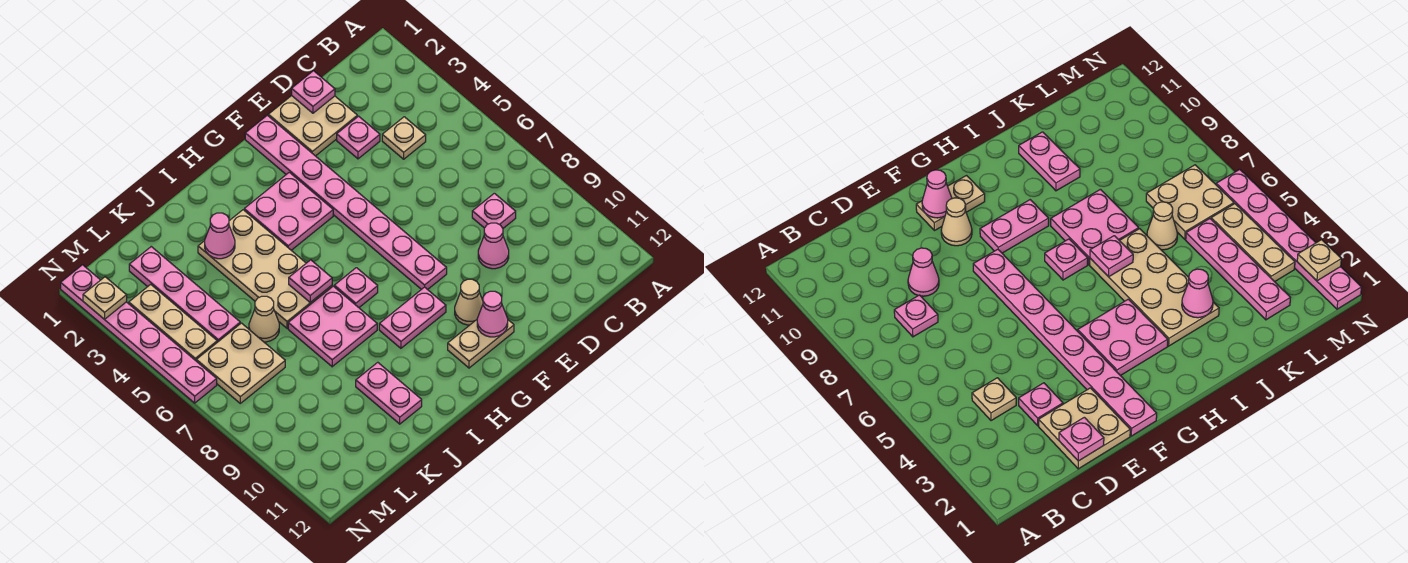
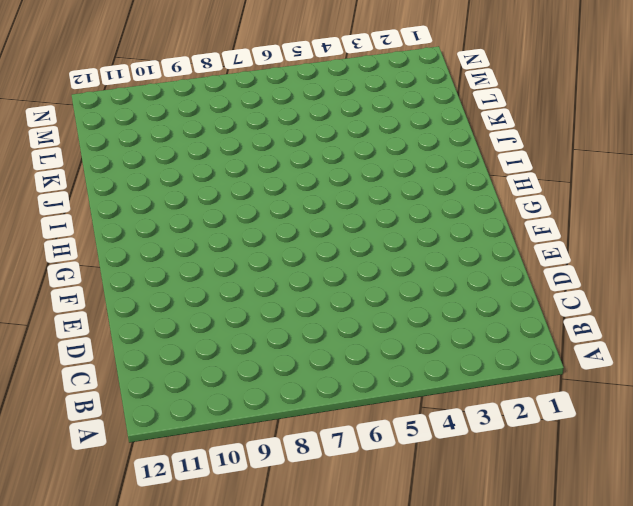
none -> tan plate C4 level 1
none -> pink plate C8 level 1
none -> tan plate D1:E2 level 1

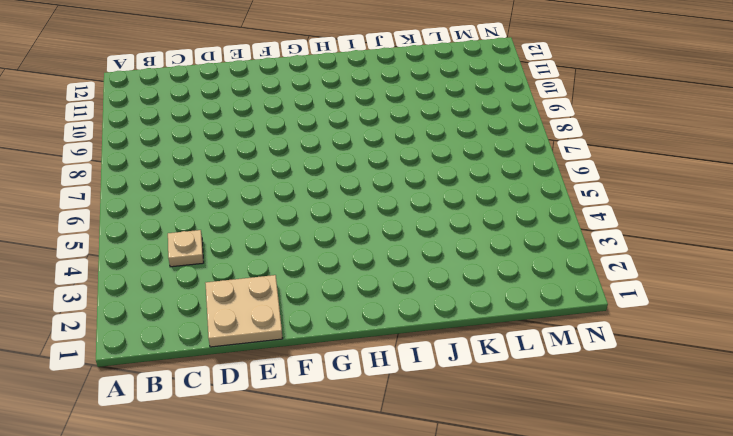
none -> pink plate C8 level 1
none -> pink plate D3 level 1
none -> pink cone D9 level 1

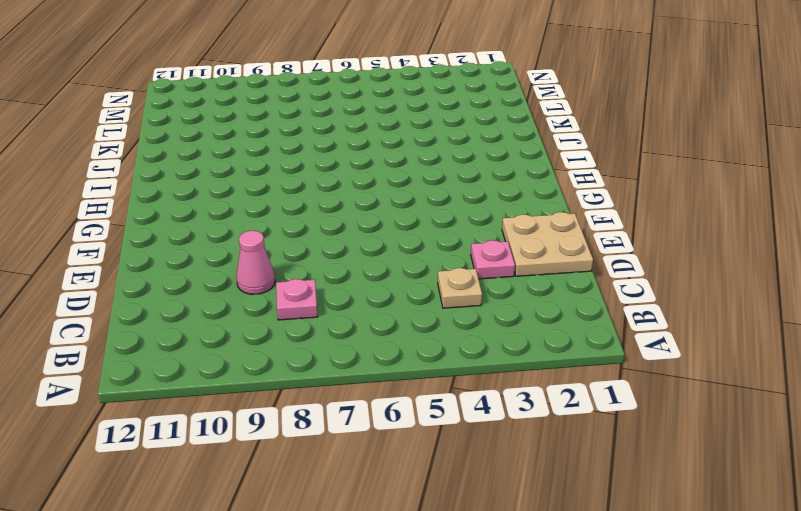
none -> pink plate F1:F8 level 1
none -> tan cone F10 level 1
none -> tan plate F11:G11 level 1

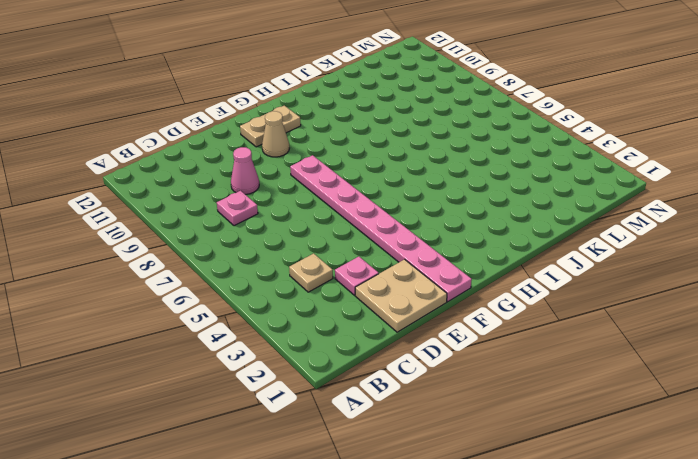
none -> pink plate G3:H4 level 1
none -> pink plate G9:H9 level 1
none -> pink plate H7 level 1

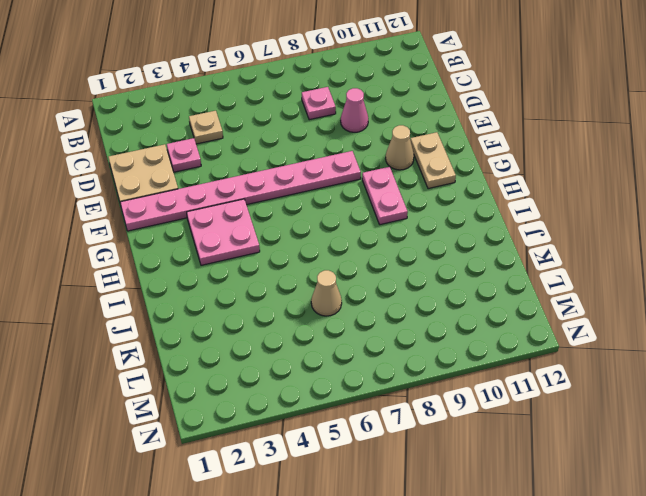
none -> pink plate H7 level 1
none -> tan plate I3:J6 level 1
none -> pink plate I7:J8 level 1

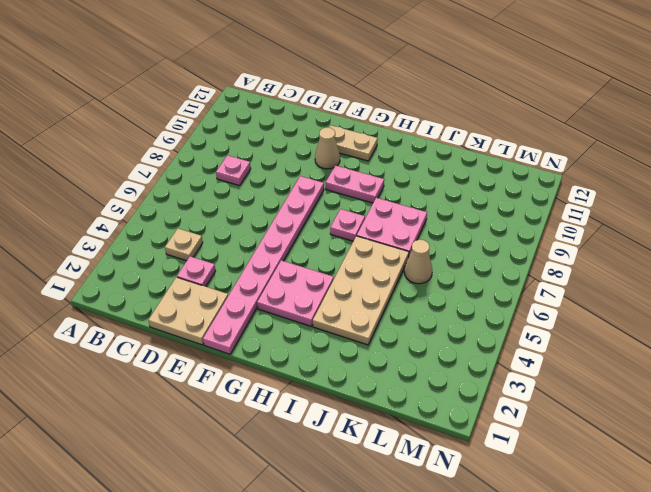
none -> pink cone D9 level 1
none -> pink plate J10:J11 level 1
none -> pink plate L2:L5 level 1

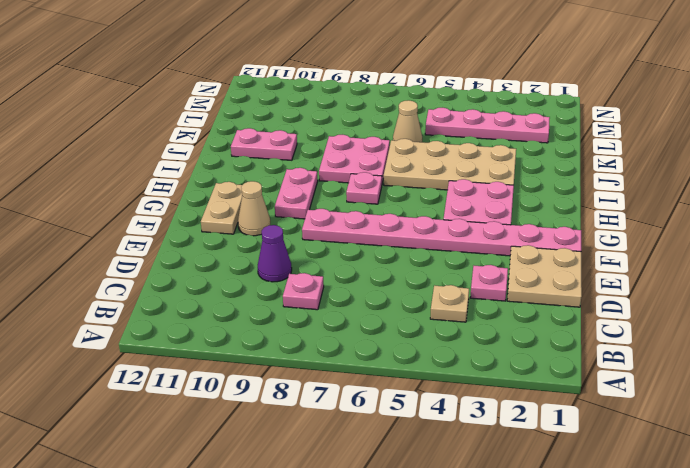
purple cone D9 level 1 -> pink cone D9 level 1
none -> tan plate L6:M7 level 1
none -> tan plate M3:M5 level 1
none -> pink plate N1:N6 level 1

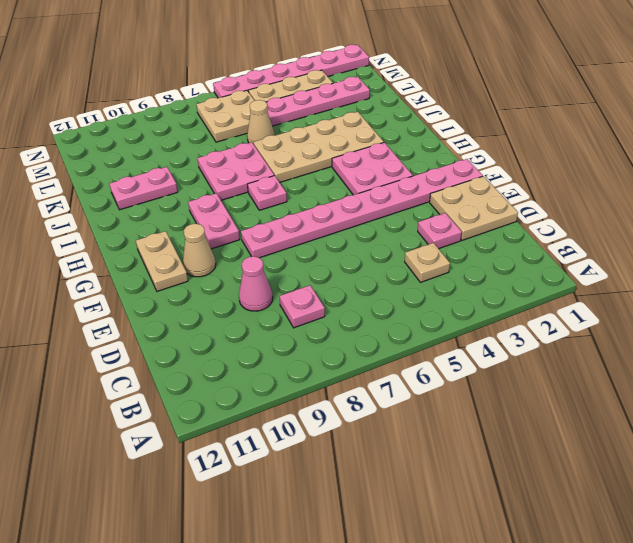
none -> pink plate D1 level 2
none -> pink cone F11 level 2
none -> pink plate I6 level 2

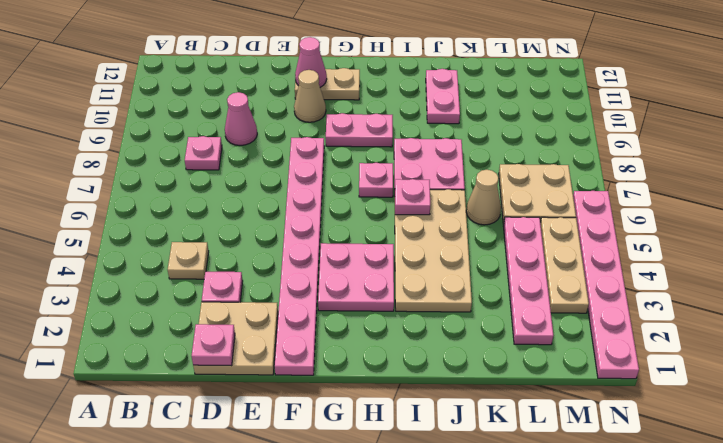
none -> pink cone J3 level 2
none -> tan plate N2 level 2

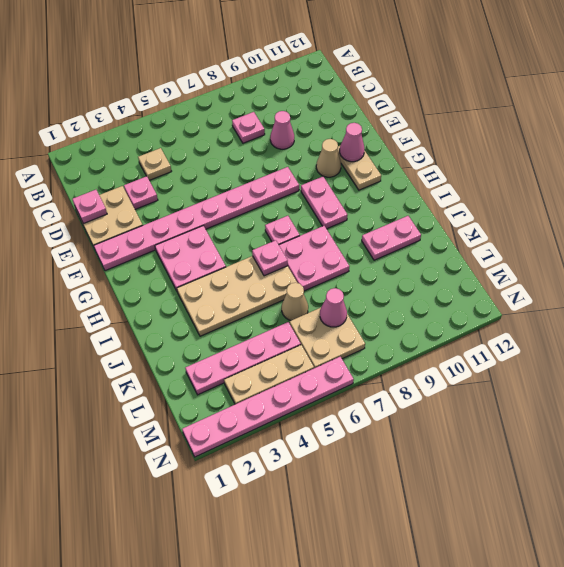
pink cone L7 level 2 -> pink cone J3 level 2
none -> tan plate N2 level 2

